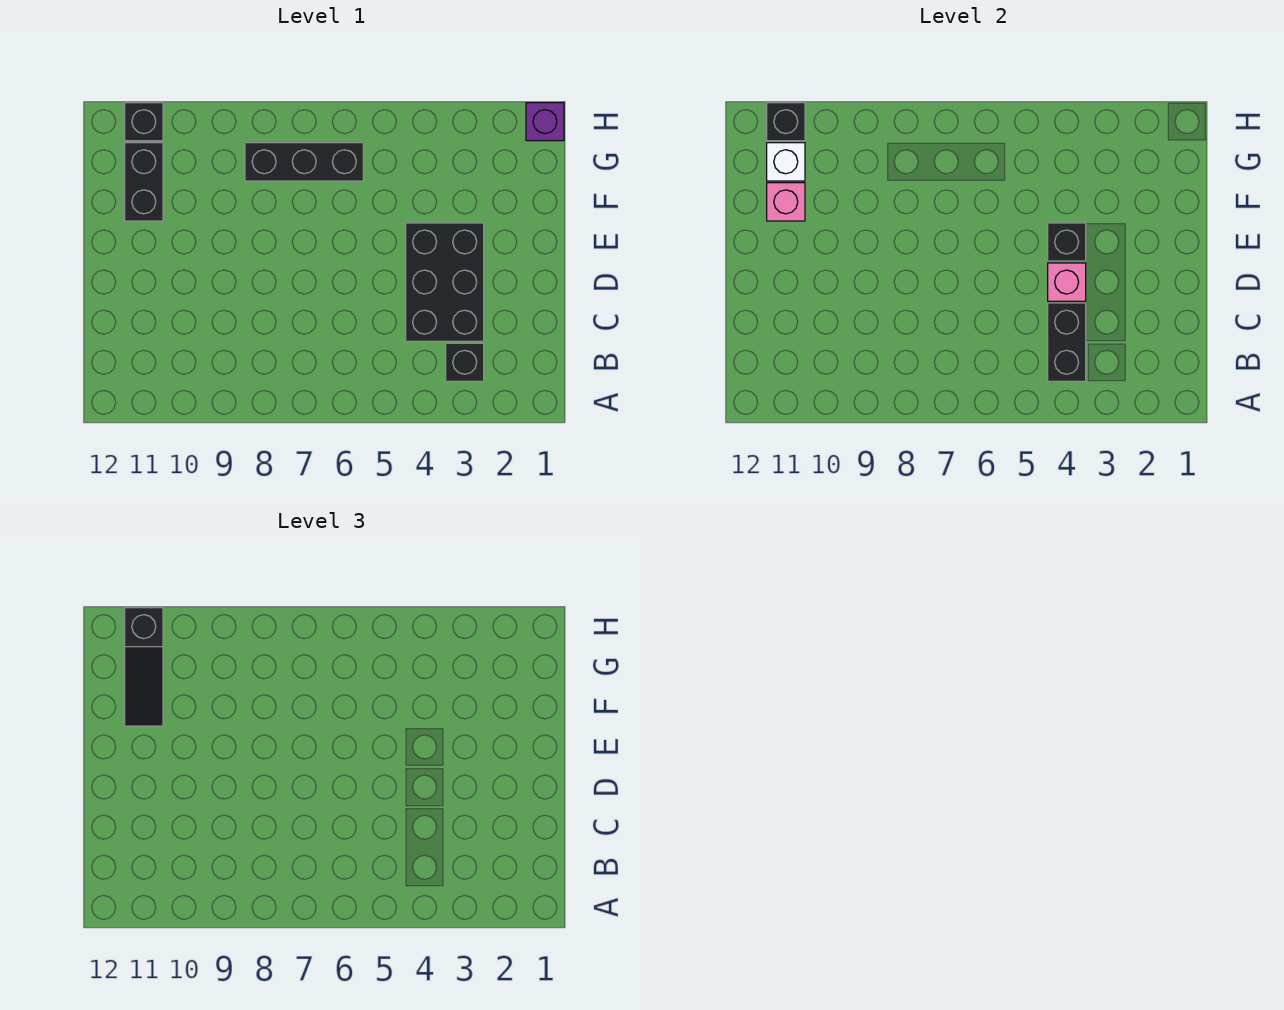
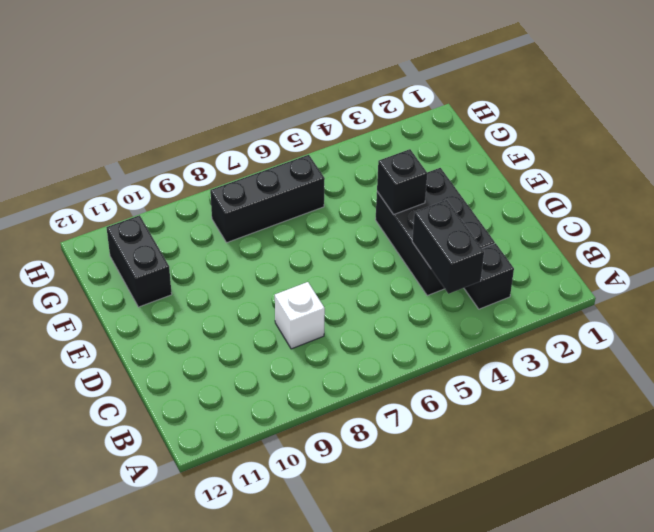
white brick C8 level 1 -> white brick G11 level 2
none -> purple brick H1 level 1
none -> black brick H11 level 1
none -> pink brick D4 level 2

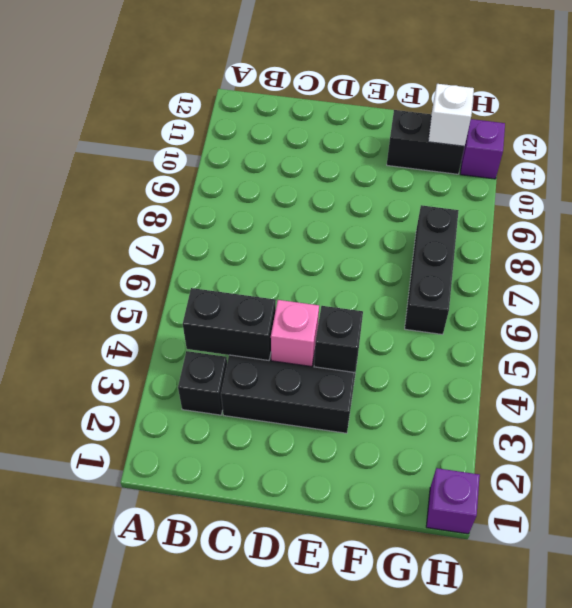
purple brick H11 level 1 -> black brick H11 level 1
none -> pink brick F11 level 2
none -> black brick H11 level 2
none -> black slope F11:H11 level 3 top H

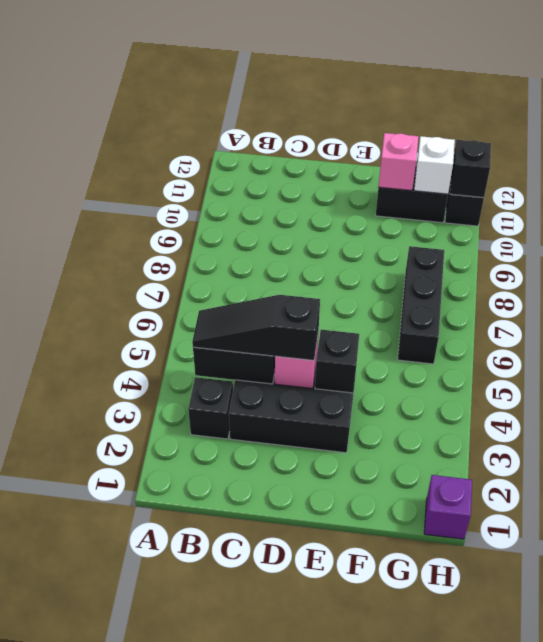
black slope B4:D4 level 3 top D -> black slope F11:H11 level 3 top H

